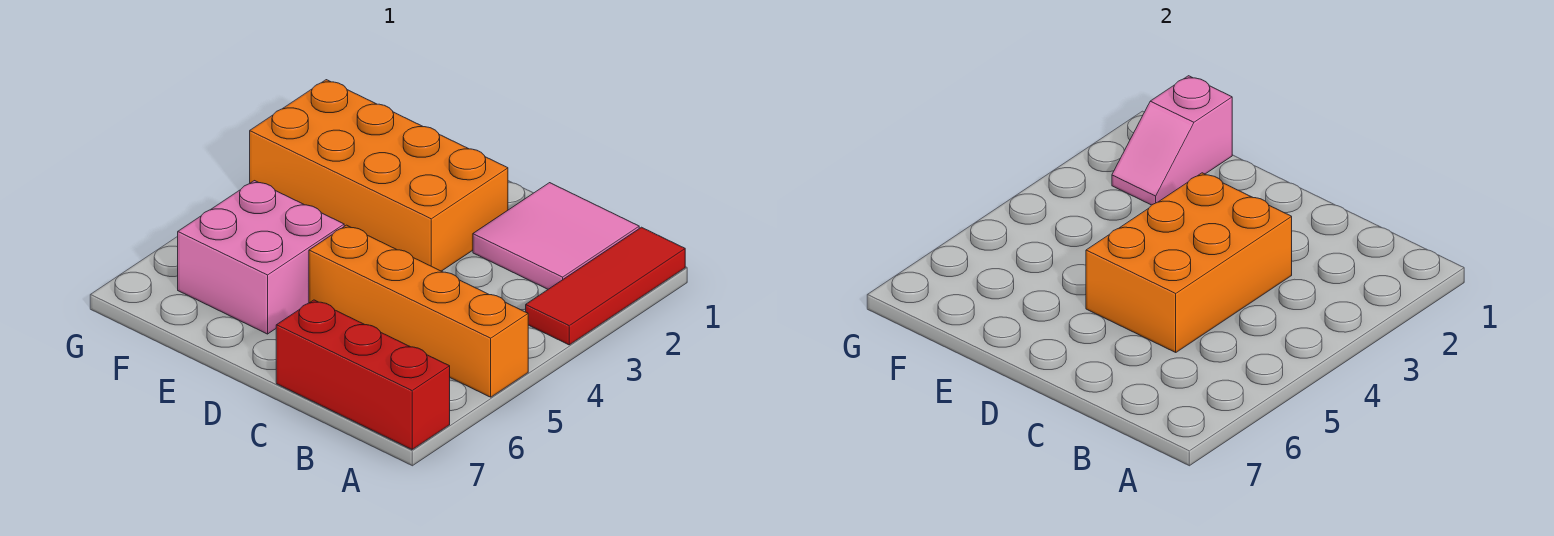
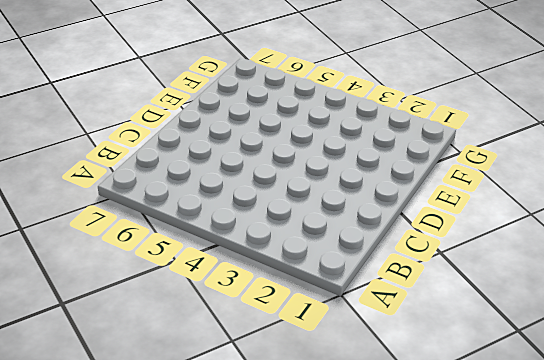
none -> red tile A1:A3 level 1
none -> orange brick A5:D5 level 1

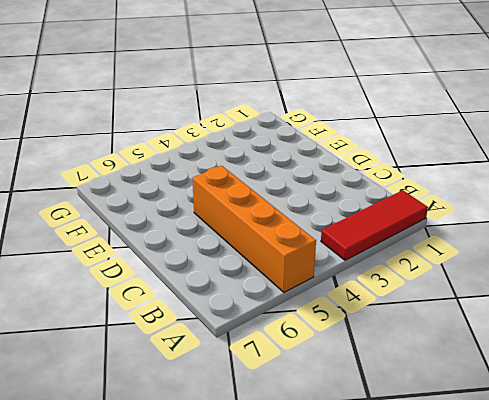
none -> red brick A7:C7 level 1
none -> pink tile B1:C2 level 1

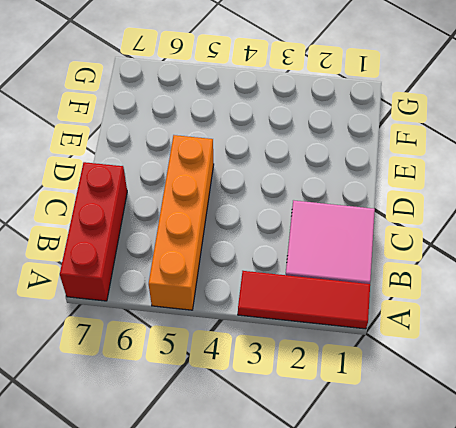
none -> orange brick D2:G3 level 1
none -> pink brick E5:F6 level 1

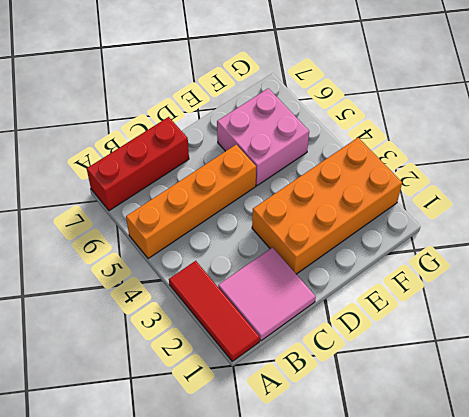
none -> orange brick C3:D5 level 2
none -> pink slope F1:F2 level 2 top 1

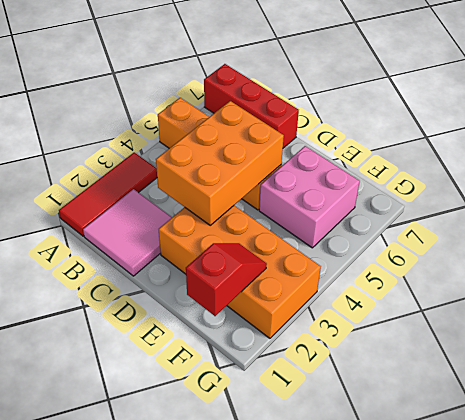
red slope F1:F2 level 2 top 1 -> pink slope F1:F2 level 2 top 1

